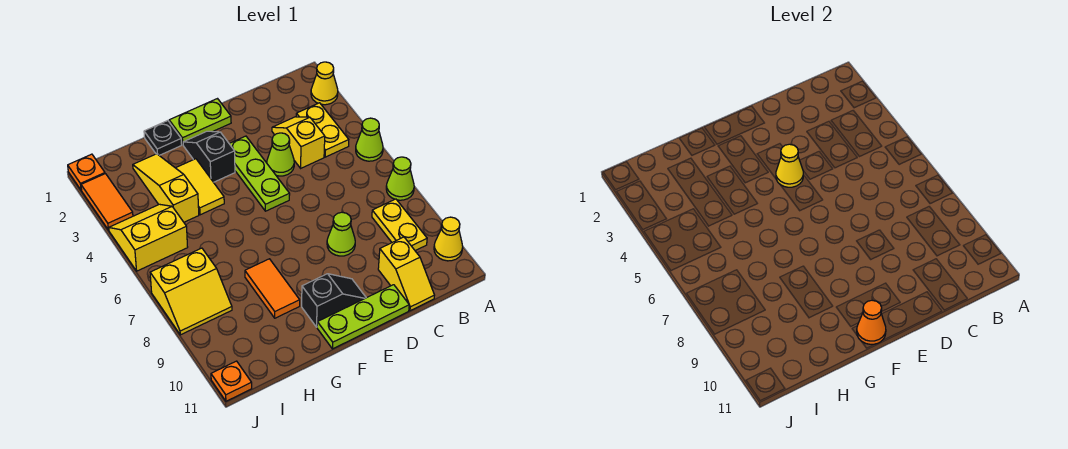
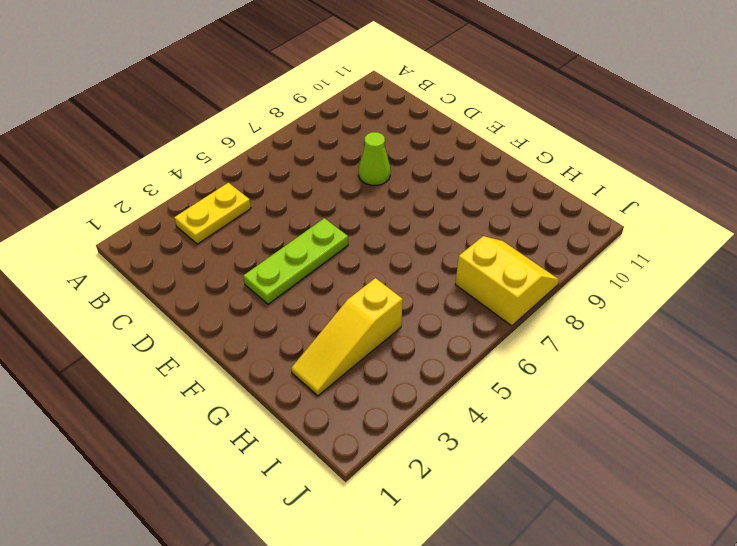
none -> yellow cone A2 level 1
none -> lime cone A5 level 1
none -> lime cone A7 level 1

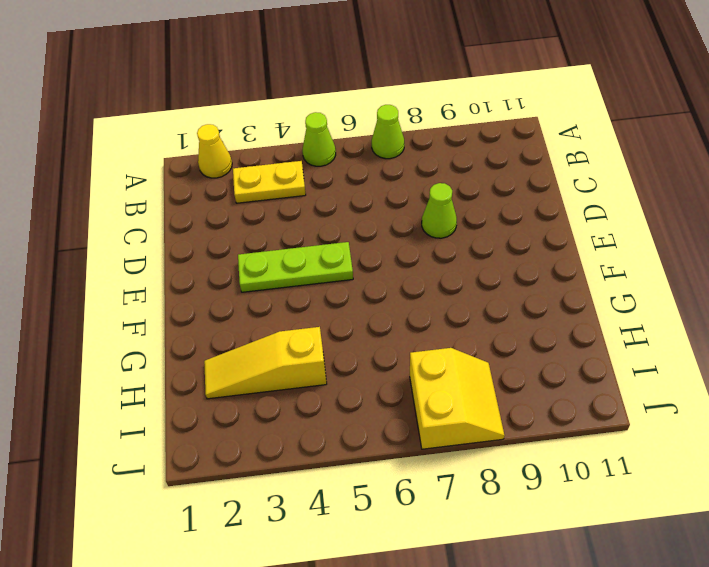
none -> yellow cone A10 level 1
none -> yellow plate B8:B9 level 1
none -> yellow slope C3:C4 level 1 top 4

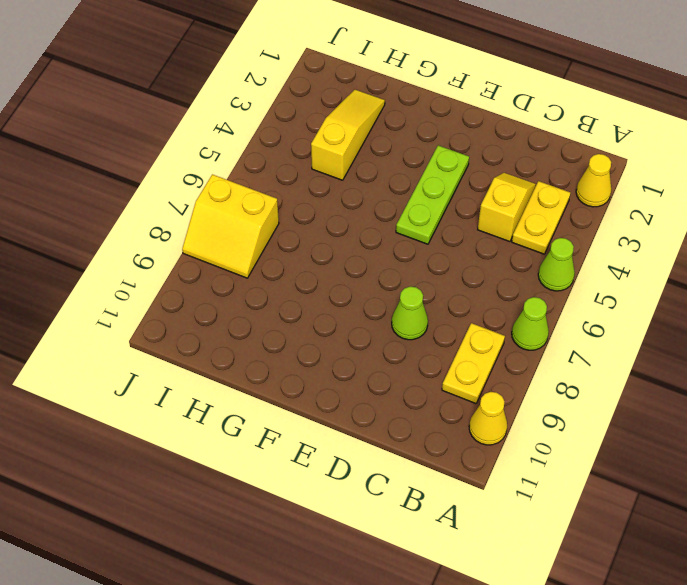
none -> yellow slope C10:C11 level 1 top 10
none -> lime cone D4 level 1
none -> lime plate D11:F11 level 1

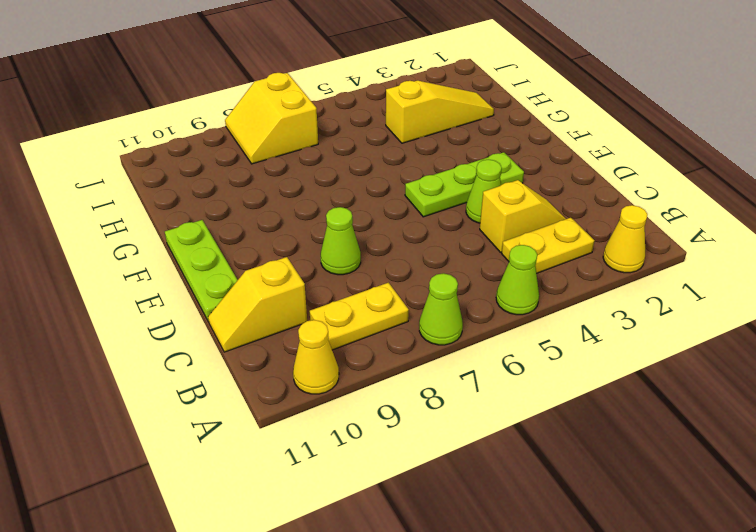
none -> lime plate E1:F1 level 1
none -> black slope E10:F10 level 1 top F
none -> black slope F2:F3 level 1 top 3

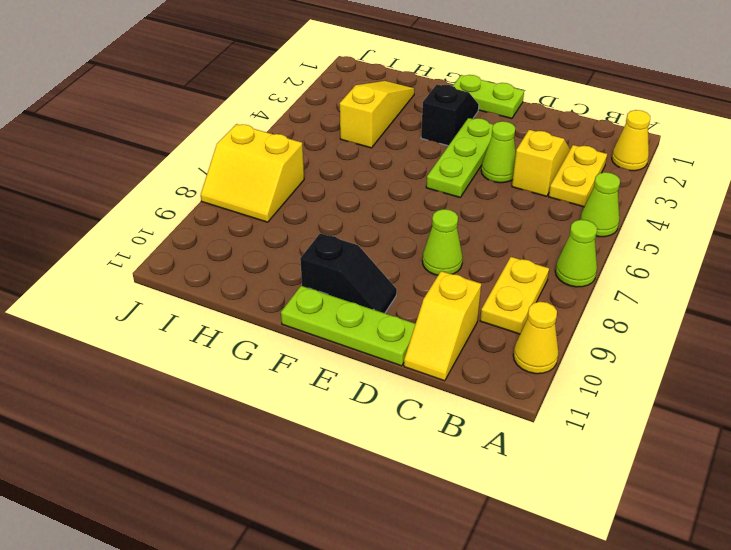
none -> black plate G1 level 1
none -> yellow tile G3:G4 level 1
none -> orange tile G8:G9 level 1

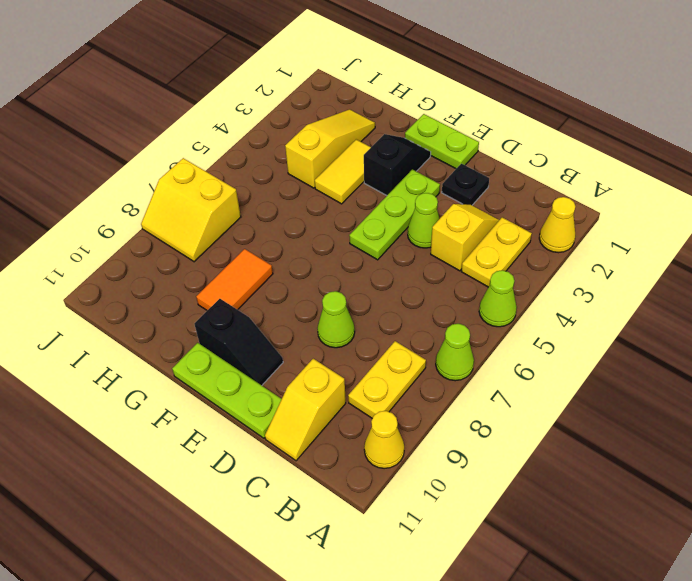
black plate D2 level 1 -> black plate G1 level 1
none -> yellow slope I4:J5 level 1 top 5
none -> orange plate J1 level 1
none -> orange tile J2:J3 level 1

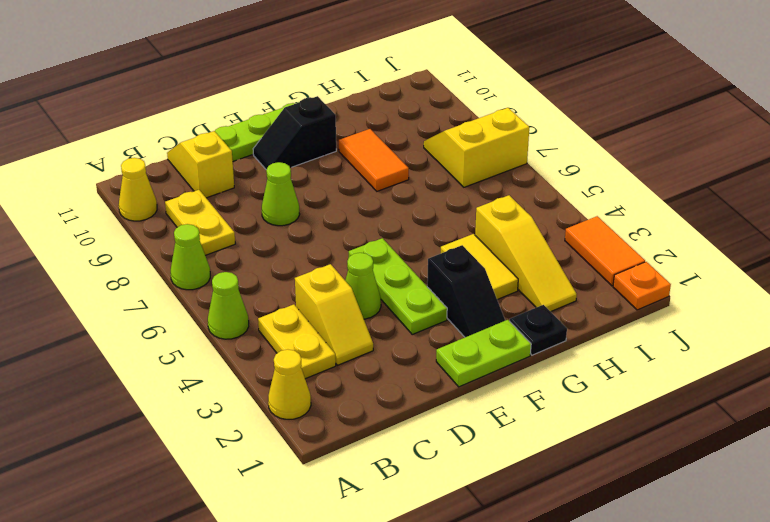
none -> yellow slope I4:J5 level 1 top 5
none -> orange plate J11 level 1
none -> yellow cone E4 level 2

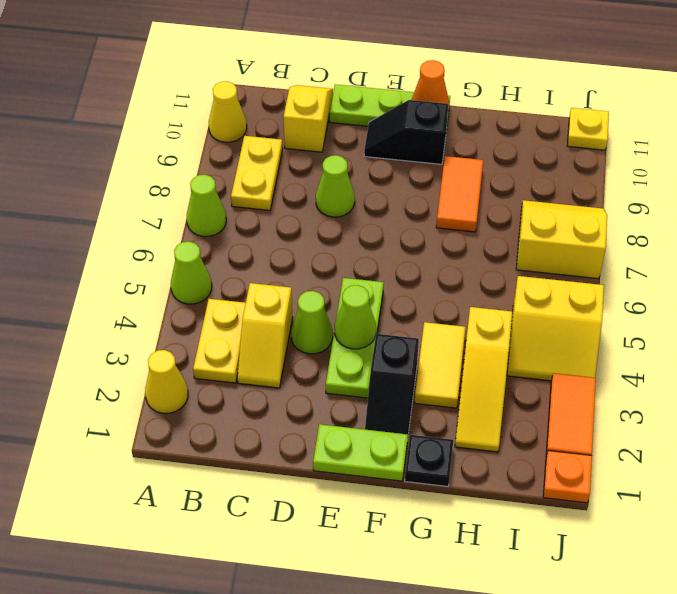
lime cone E4 level 2 -> yellow cone E4 level 2
yellow plate J11 level 1 -> orange plate J11 level 1

